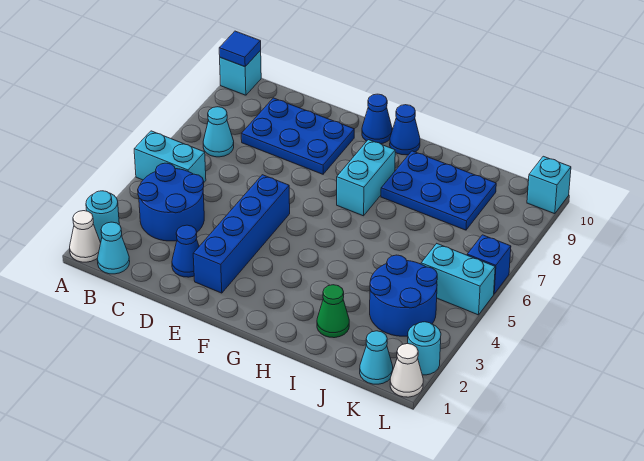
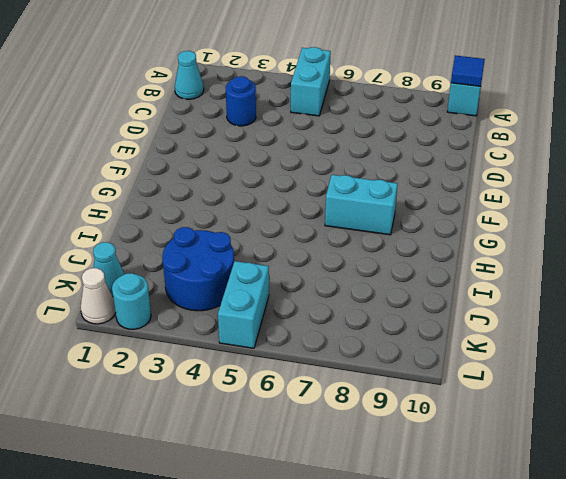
blue round brick C3 level 1 -> blue round brick B3:C4 level 1
none -> white cone A1 level 1
none -> cyan round brick A2 level 1
none -> cyan cone B7 level 1

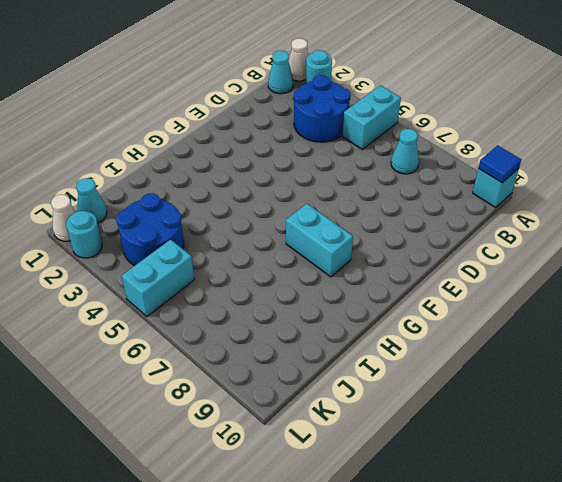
none -> blue plate C8:E9 level 1
none -> blue cone D2 level 1
none -> blue brick E2:E5 level 1

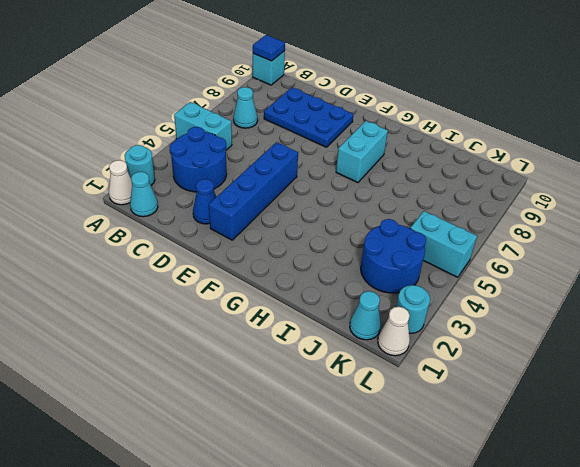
none -> blue cone F10 level 1
none -> blue cone G10 level 1
none -> blue plate H8:J9 level 1

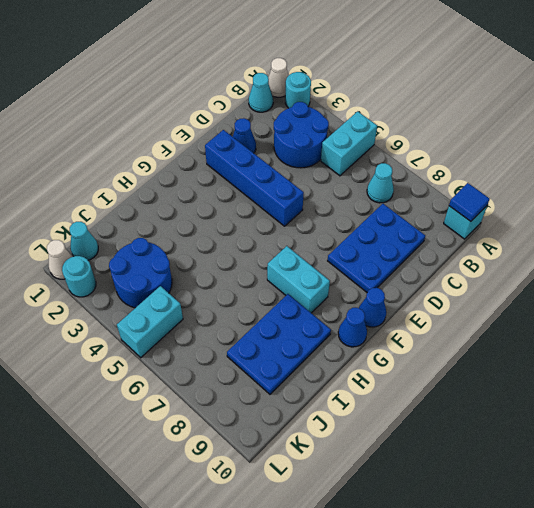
none -> green cone I2 level 1
none -> blue brick L6 level 1
none -> cyan brick L10 level 1

